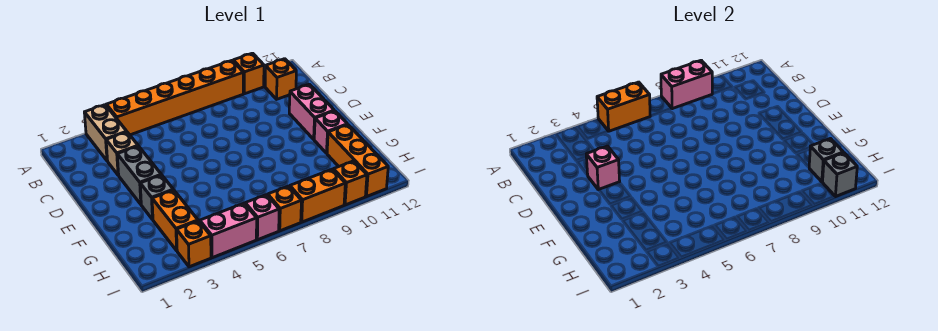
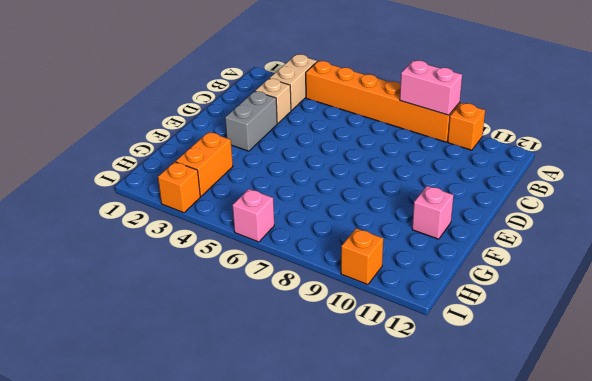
none -> orange brick B11 level 1
none -> pink brick D11:E11 level 1
none -> grey brick F3 level 1

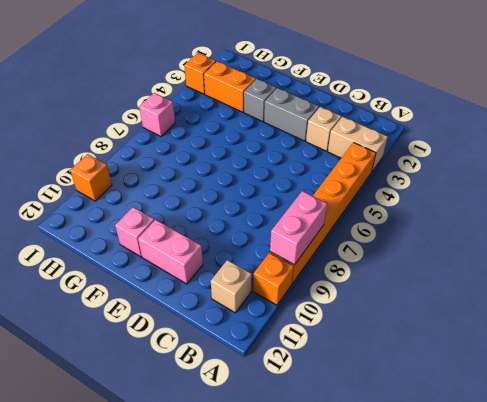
tan brick B11 level 1 -> orange brick B11 level 1
none -> orange brick G11:I11 level 1
none -> pink brick I4:I5 level 1
none -> orange brick I7 level 1

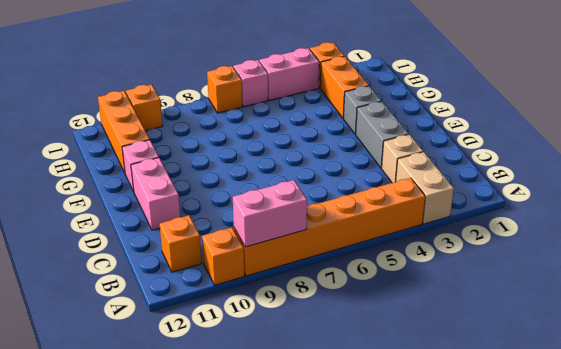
none -> orange brick I8:I9 level 1
none -> orange brick A5:A6 level 2
none -> pink brick D3 level 2

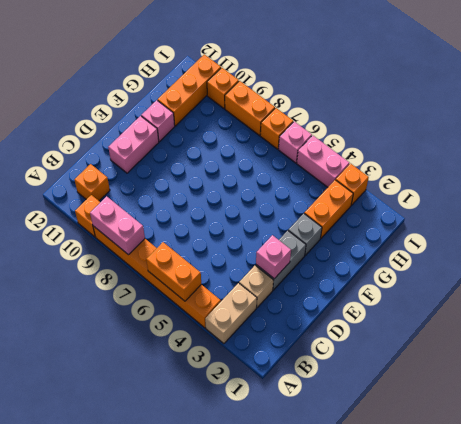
none -> grey brick H11 level 2
none -> grey brick I11 level 2

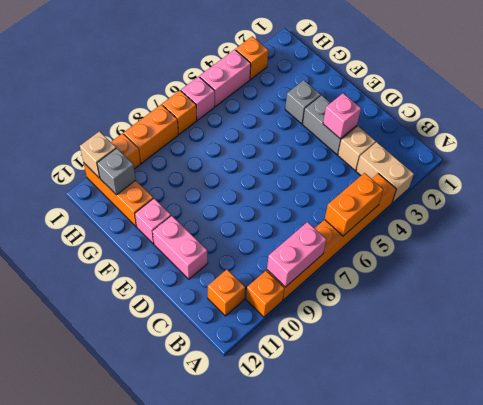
tan brick I11 level 2 -> grey brick I11 level 2
none -> orange brick G3:H3 level 1

